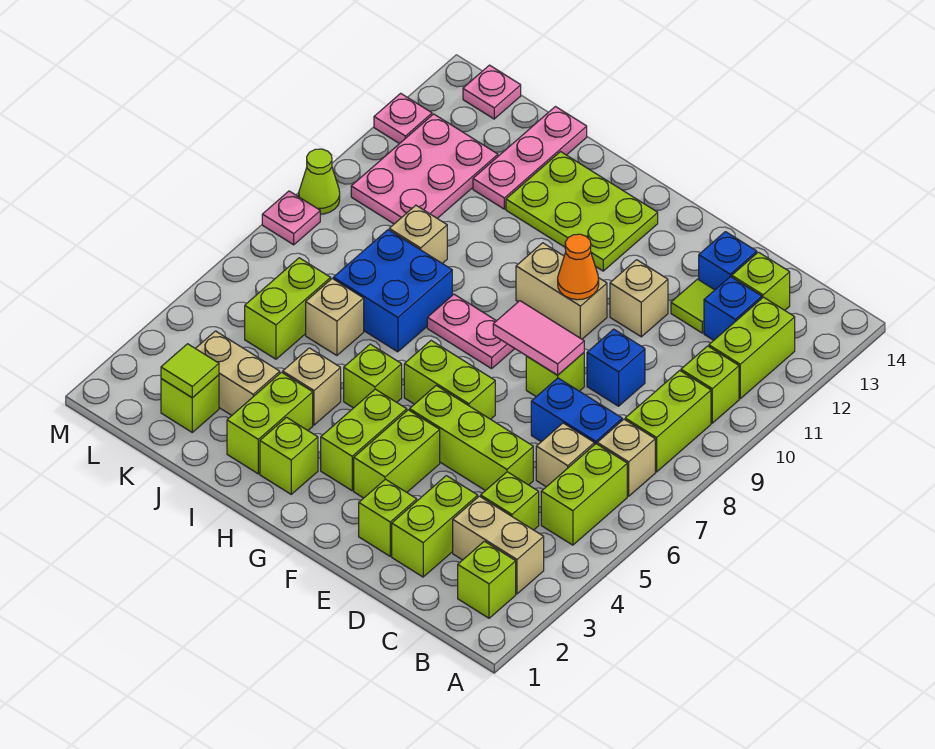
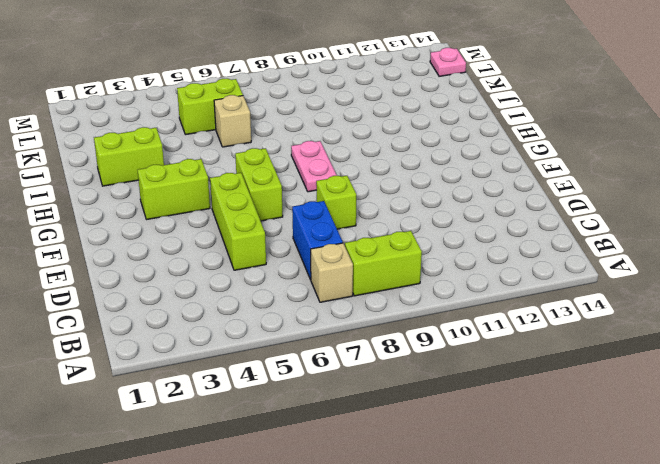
none -> lime brick B2 level 1
none -> tan brick B3:C3 level 1
none -> lime brick B5:B6 level 1
none -> lime brick B10 level 1

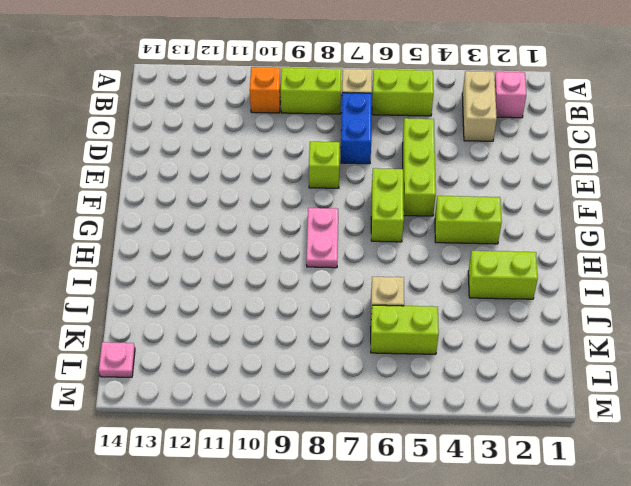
pink brick B2 level 1 -> lime brick B2 level 1
orange brick B10 level 1 -> lime brick B10 level 1
none -> lime brick B11:B12 level 1
none -> lime brick C4 level 1
none -> tan brick C6 level 1
none -> blue brick C12 level 1

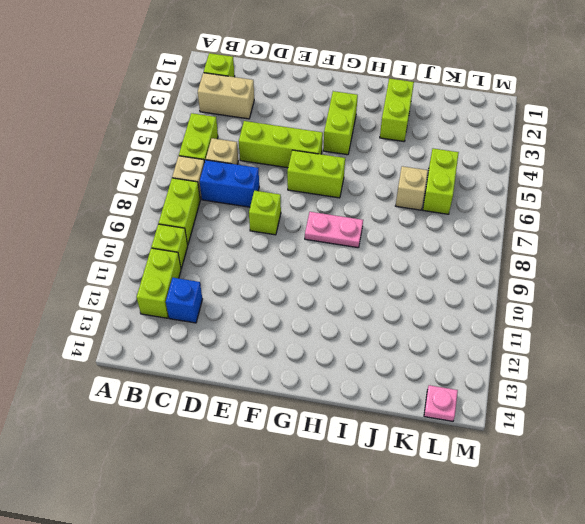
none -> lime brick C4 level 1
none -> lime brick C13 level 1
none -> lime brick D2:D3 level 1
none -> blue brick D9 level 1

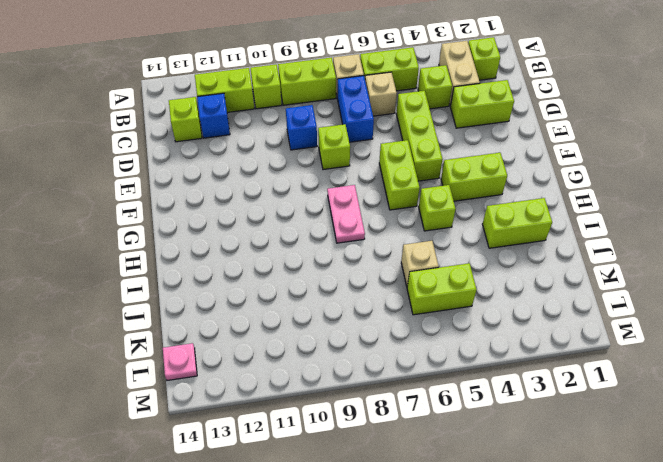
none -> lime tile D12 level 1
none -> blue brick D13 level 1
none -> lime brick E2 level 1
none -> tan brick E11 level 1

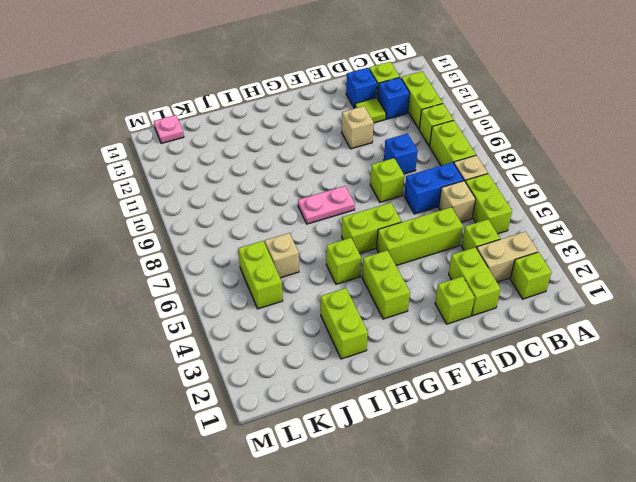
none -> lime brick F3:F4 level 1
none -> tan brick F10:G10 level 1
none -> lime plate G12:I13 level 1
none -> lime brick H2 level 1

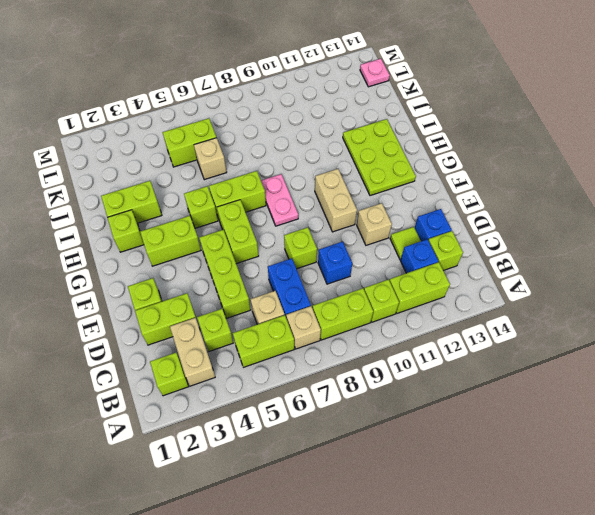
lime brick H6:H7 level 1 -> lime brick F3:F4 level 1
none -> tan brick I4 level 1
none -> blue brick I7:J8 level 1
none -> tan brick J3:K3 level 1
none -> tan brick J9 level 1

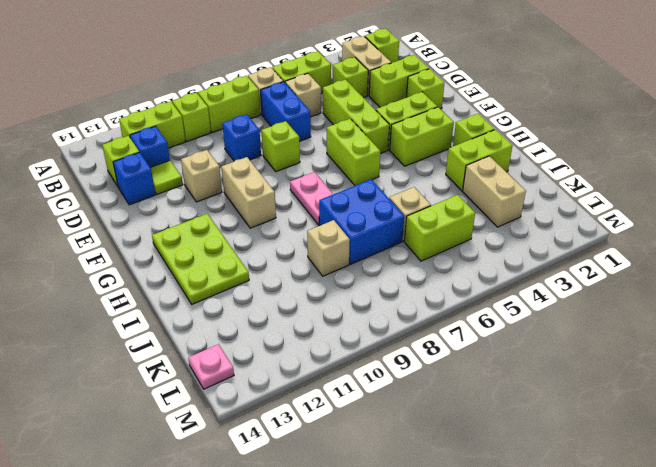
none -> lime brick H5 level 1
none -> tan brick I4 level 1
none -> pink plate J12:J14 level 1
none -> lime brick K2 level 1

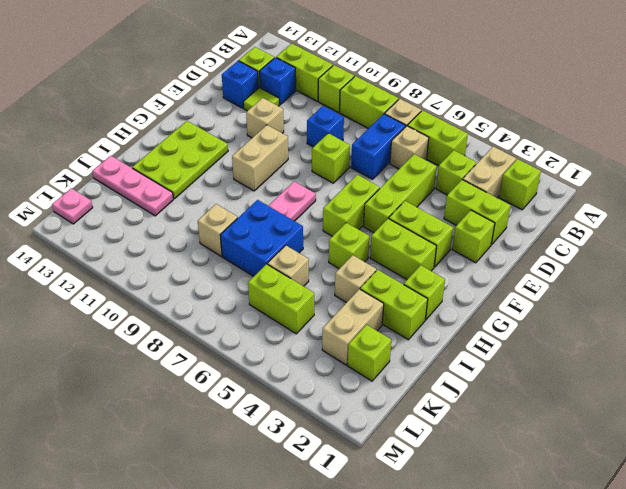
none -> pink plate K10:L12 level 1
none -> pink plate M8 level 1
none -> lime cone M9 level 1
none -> pink plate M12 level 1

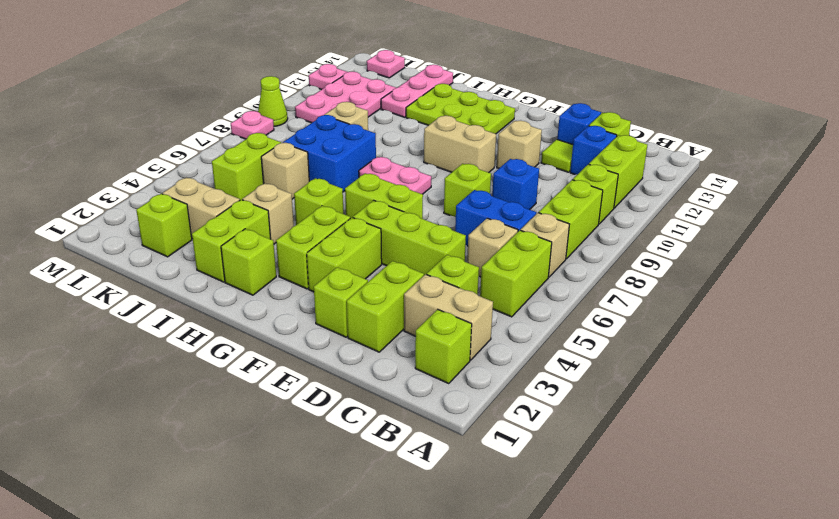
none -> pink tile E8:F8 level 2
none -> orange cone F10 level 2
none -> lime tile K2 level 2

